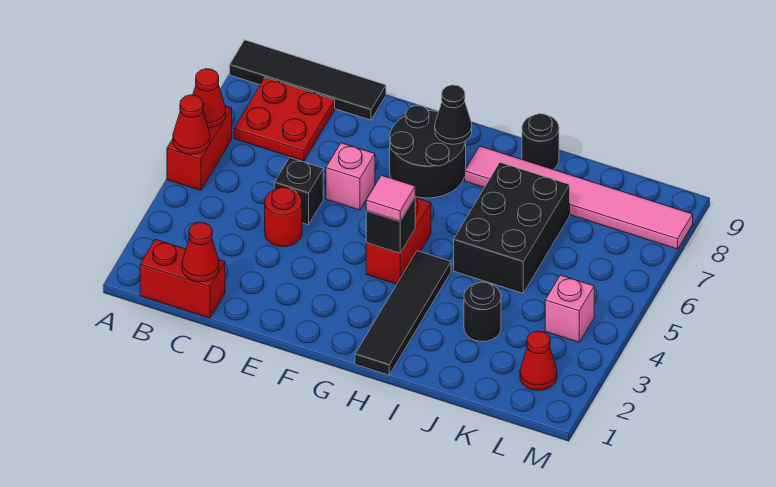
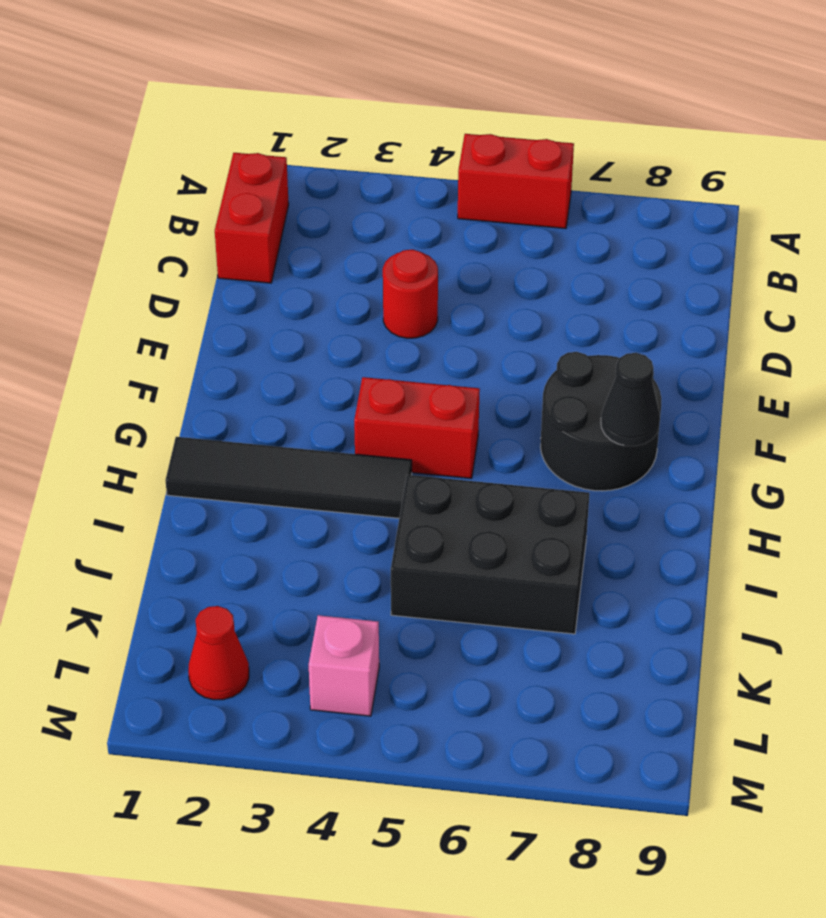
none -> black tile A9:D9 level 1
none -> red plate B7:C8 level 1
none -> black brick D5 level 1

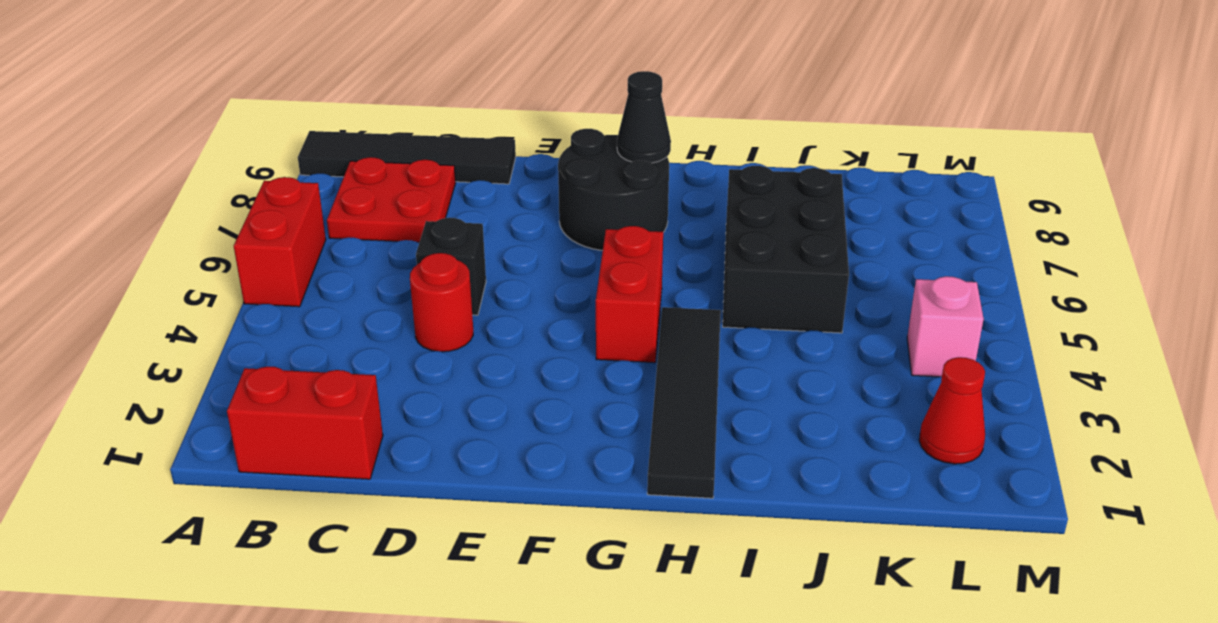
none -> pink brick E6 level 1
none -> pink tile H8:M8 level 1
none -> black round brick I9 level 1

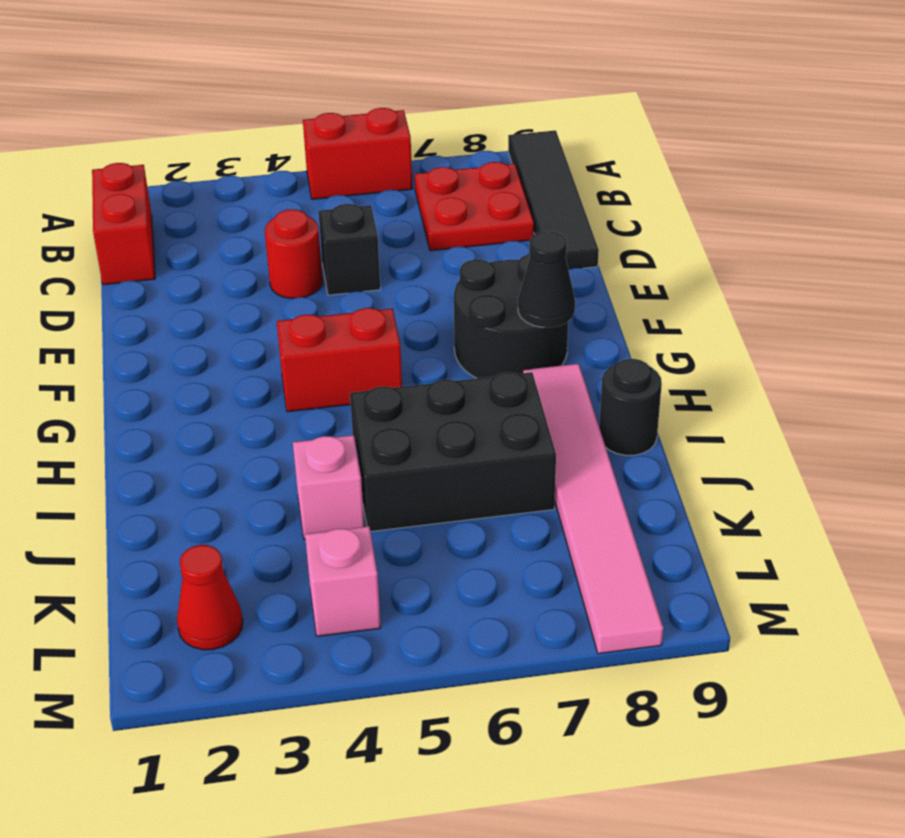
pink brick J4 level 1 -> pink brick E6 level 1
none -> black tile H1:H4 level 1
none -> black round brick J3 level 1
none -> red cone A5 level 2

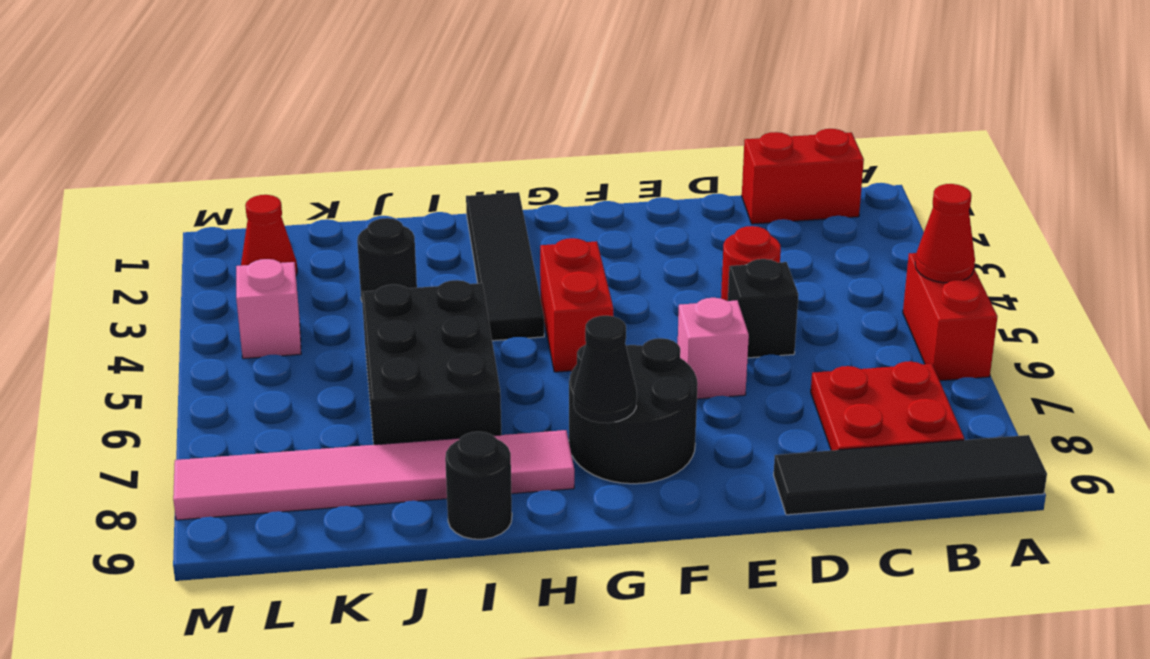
none -> red cone A6 level 2
none -> red cone C1 level 2
none -> black brick G4 level 2

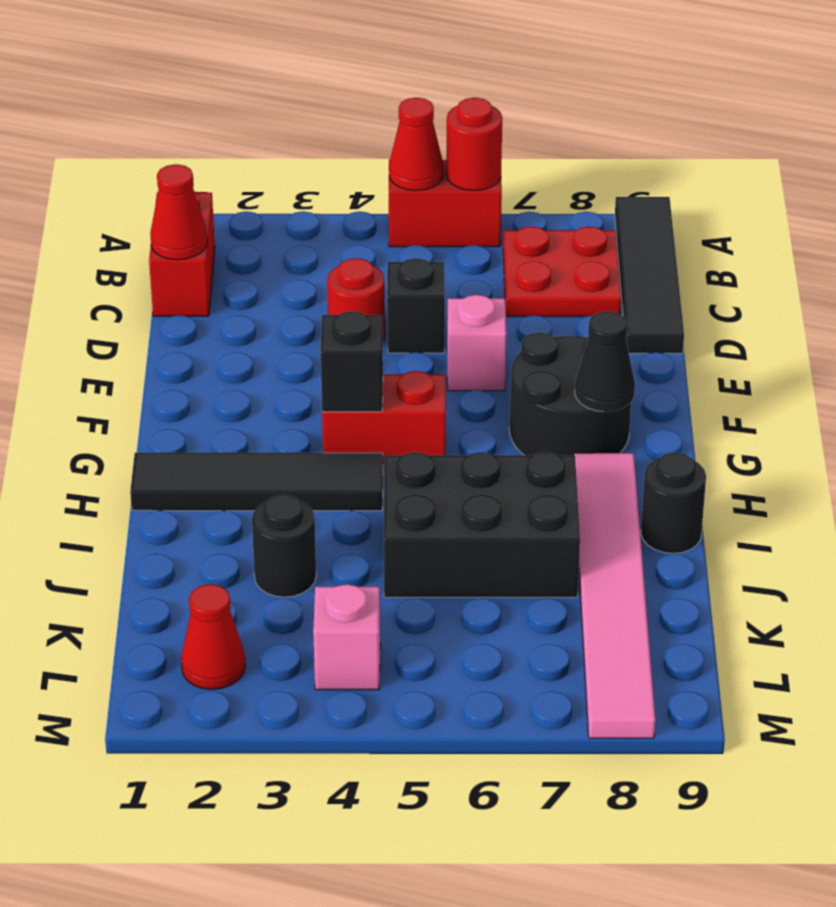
red round brick A6 level 2 -> red cone A6 level 2
none -> pink tile G4 level 3

